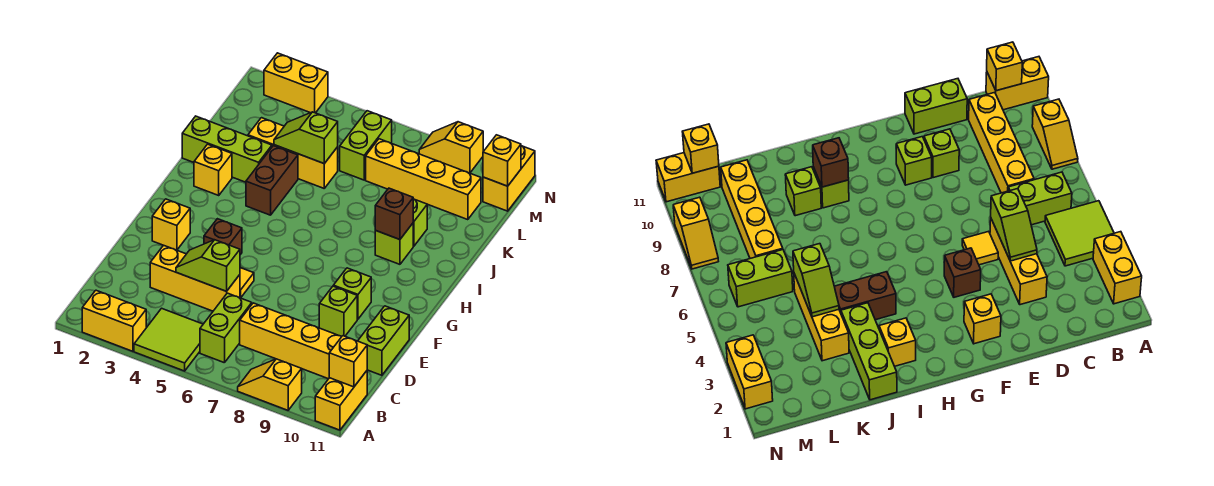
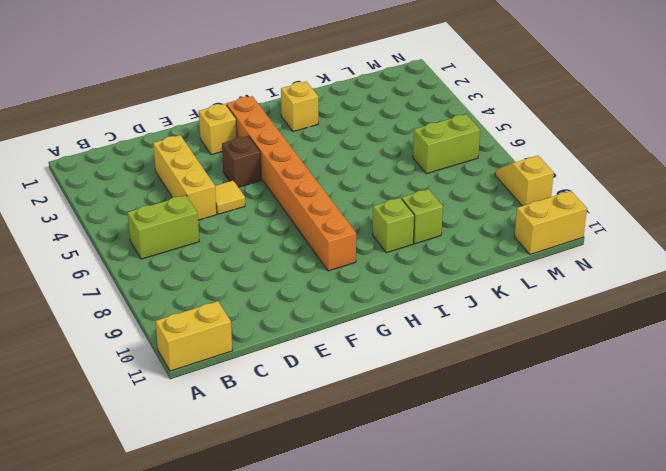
orange brick G2:G9 level 1 -> none
none -> yellow brick A2:A3 level 1
none -> lime tile A4:B5 level 1
none -> yellow slope A8:A9 level 1 top 9

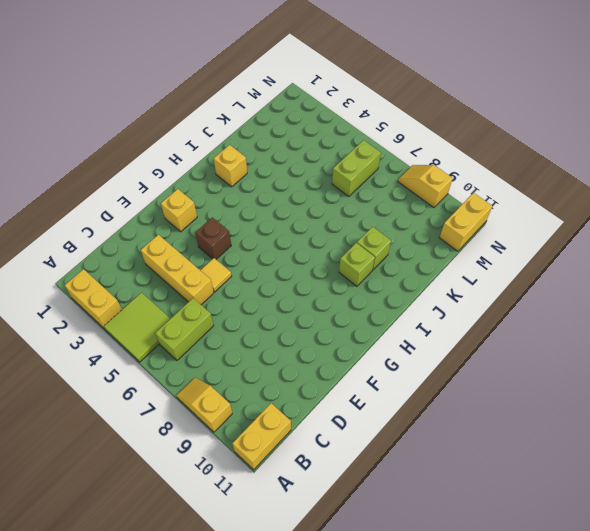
none -> yellow brick C7:C10 level 1
none -> lime brick D11:E11 level 1
none -> lime brick E9 level 1

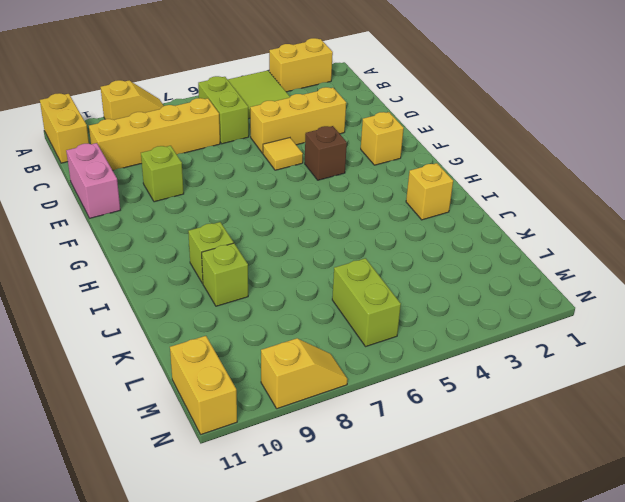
pink brick D11:E11 level 1 -> lime brick D11:E11 level 1
none -> lime brick F9 level 1
none -> brown brick I4:J4 level 1
none -> lime brick J1:J3 level 1

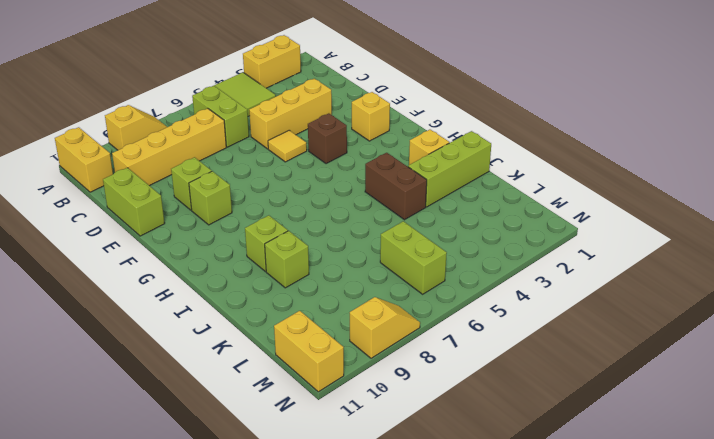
none -> yellow brick K3:K5 level 1
none -> yellow brick L7:L10 level 1
none -> yellow brick N2:N3 level 1

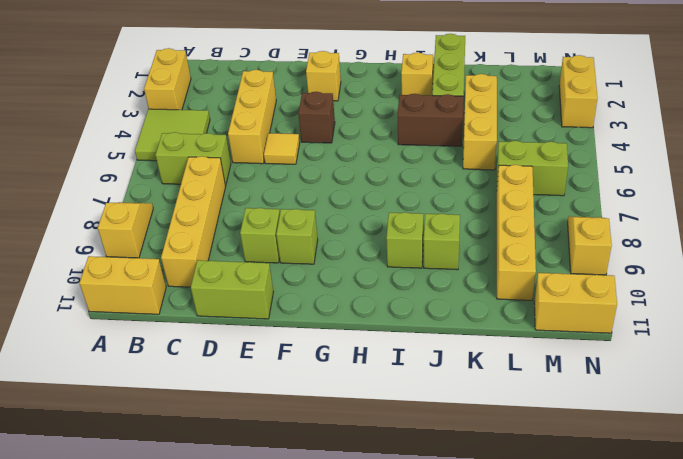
none -> yellow brick B11 level 2
none -> lime slope D4:D5 level 2 top 5
none -> brown brick I9 level 2

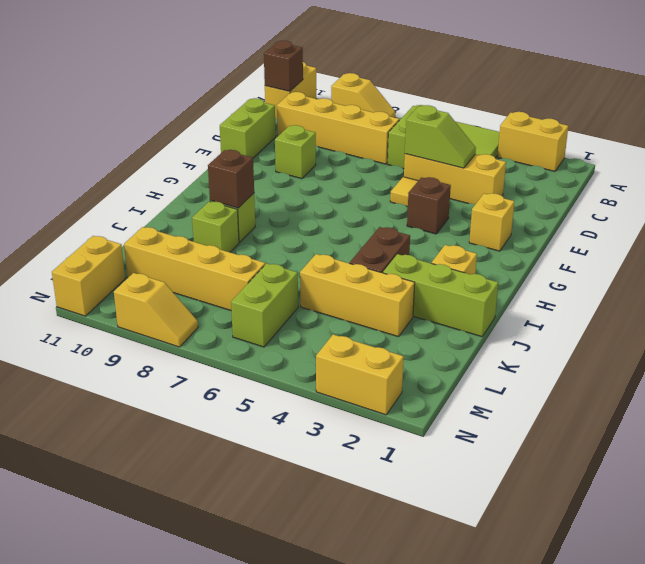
brown brick B11 level 2 -> yellow brick B11 level 2
none -> lime brick F9 level 1
none -> lime slope K4:K5 level 2 top 5
none -> yellow brick M11 level 2

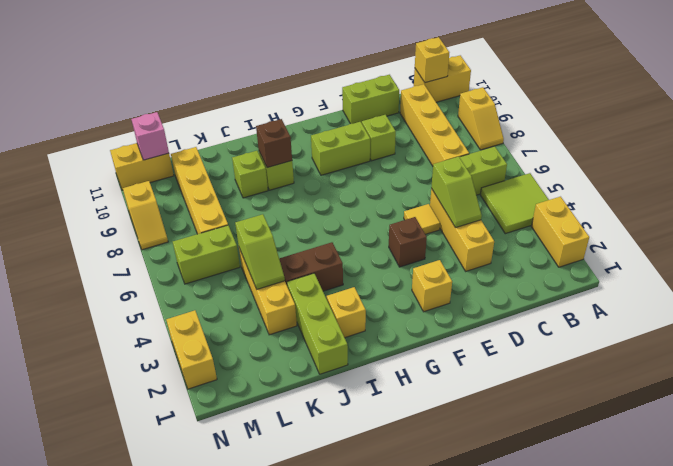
lime brick F9:G9 level 1 -> lime brick F9 level 1
pink brick M11 level 2 -> yellow brick M11 level 2

